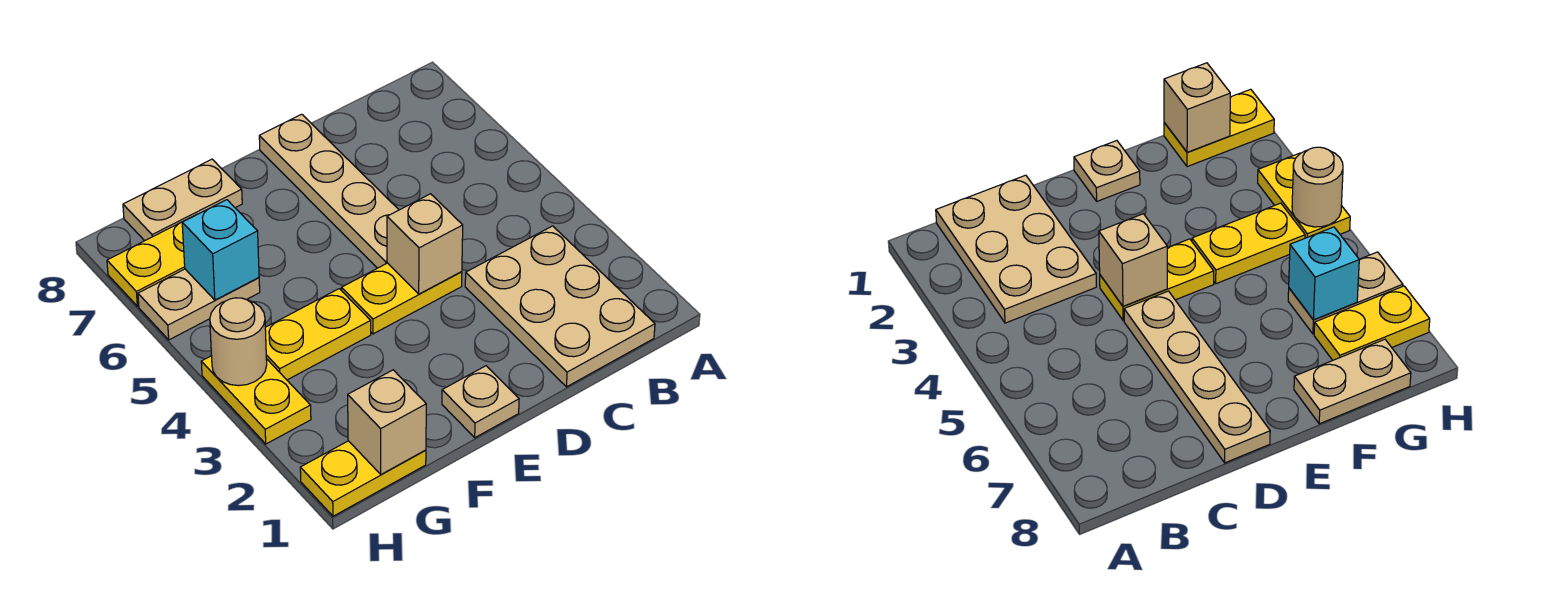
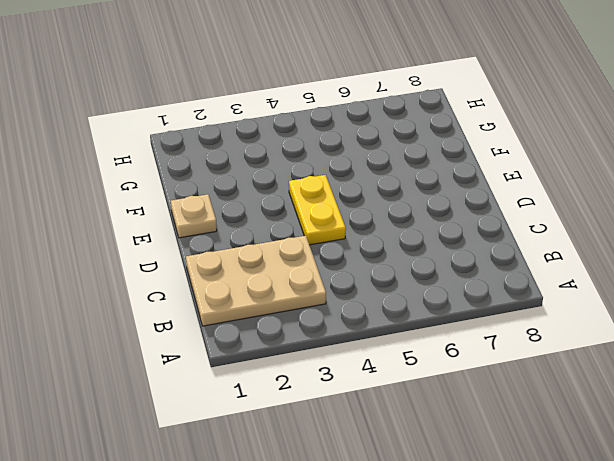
none -> tan plate D5:D8 level 1
none -> yellow plate F4:G4 level 1
none -> tan plate F8:G8 level 1

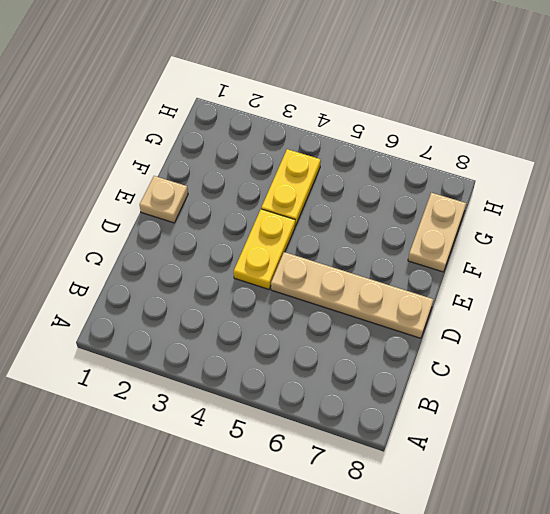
none -> tan plate B1:C3 level 1
none -> yellow plate G1:H1 level 1
none -> tan plate G6:H6 level 1

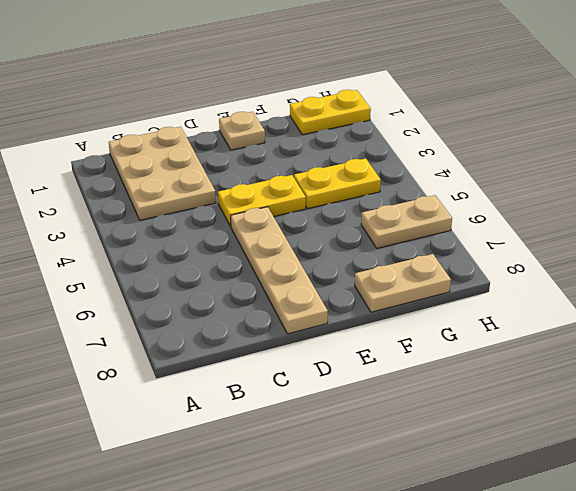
none -> yellow plate G7:H7 level 1
none -> yellow plate H3:H4 level 1
none -> tan brick D4 level 2

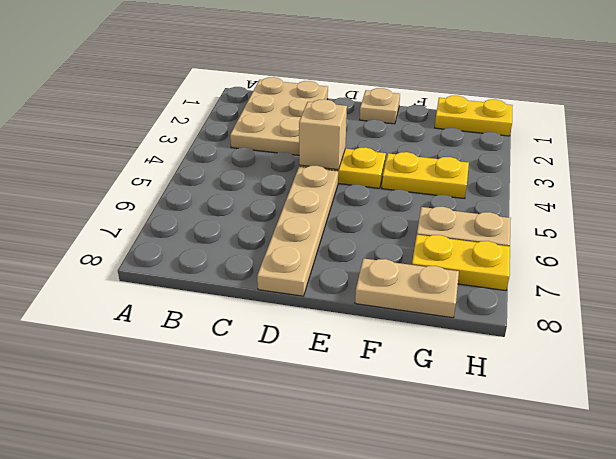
none -> yellow plate H3:H4 level 1
none -> tan brick G1 level 2
none -> cyan brick G6 level 2

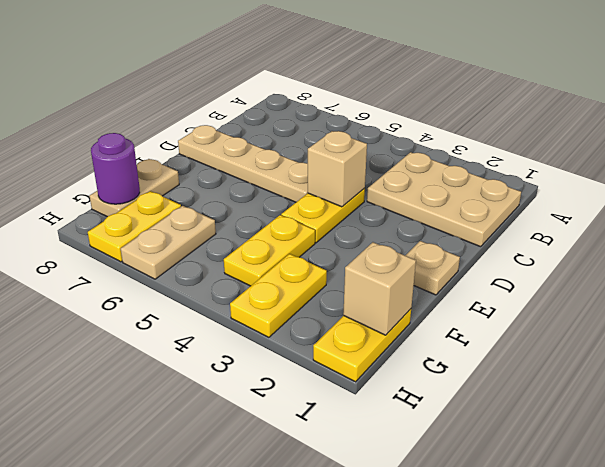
yellow plate G3:H3 level 1 -> yellow plate H3:H4 level 1
purple round brick G8 level 2 -> none
none -> cyan brick G6 level 2
none -> tan round brick H4 level 2

